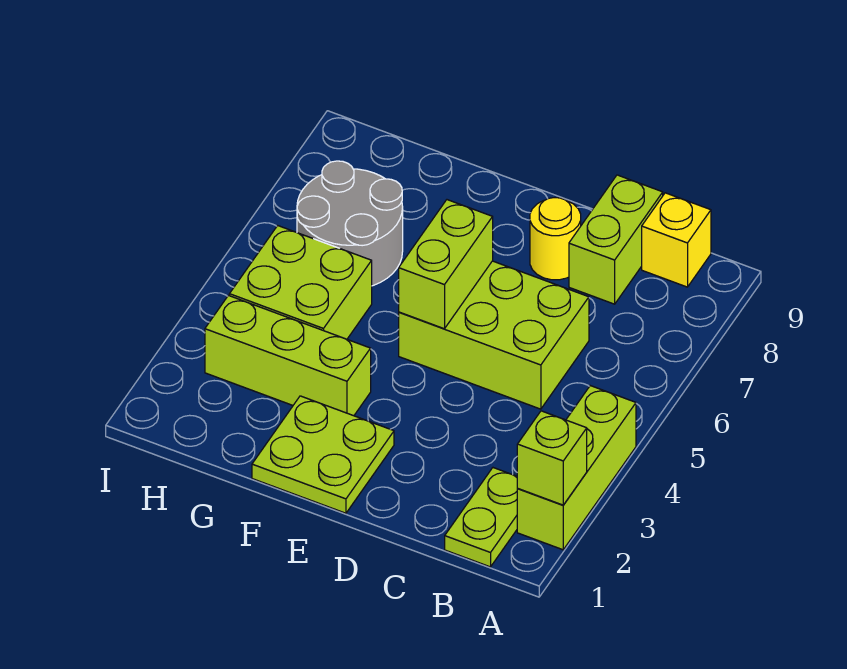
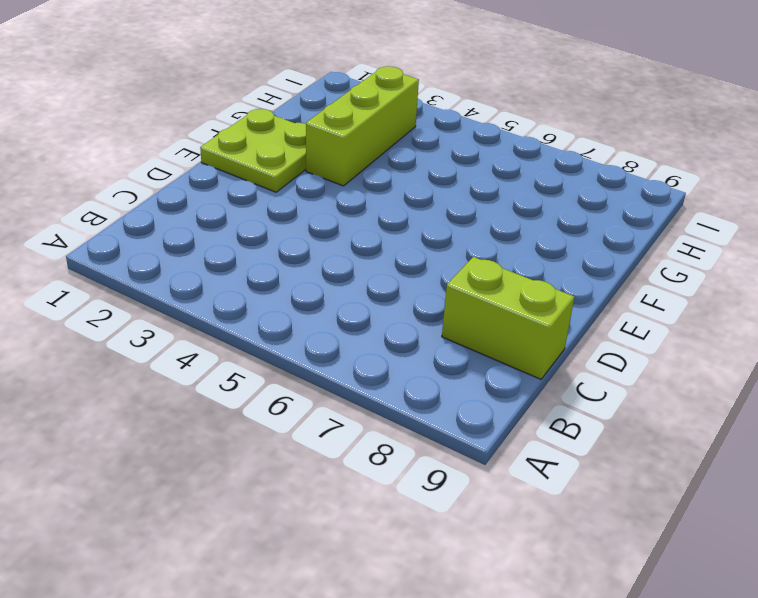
none -> lime brick A2:A4 level 1
none -> lime plate B1:B2 level 1
none -> yellow brick B9 level 1

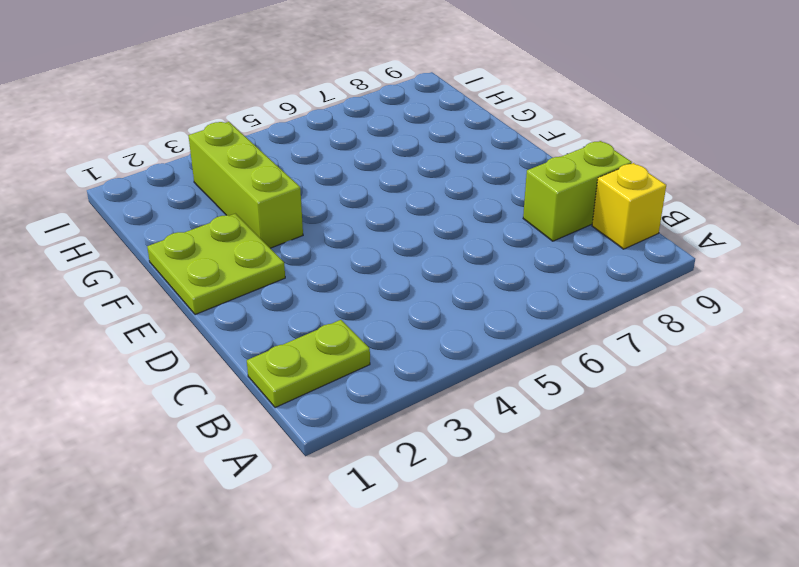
none -> lime brick A2:A4 level 1
none -> lime brick C5:E6 level 1
none -> yellow round brick D8 level 1

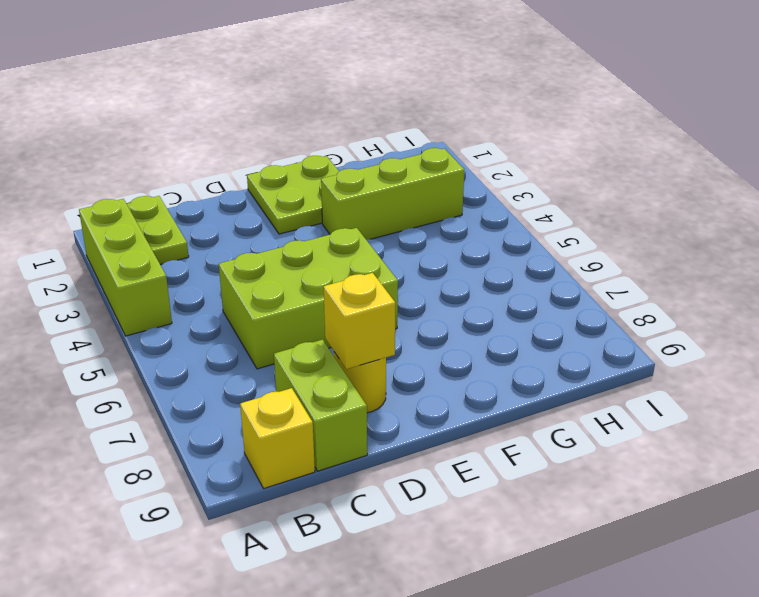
yellow brick D8 level 2 -> none
none -> lime brick G4:H5 level 1
none -> grey round brick G6:H7 level 1
none -> lime brick A2 level 2

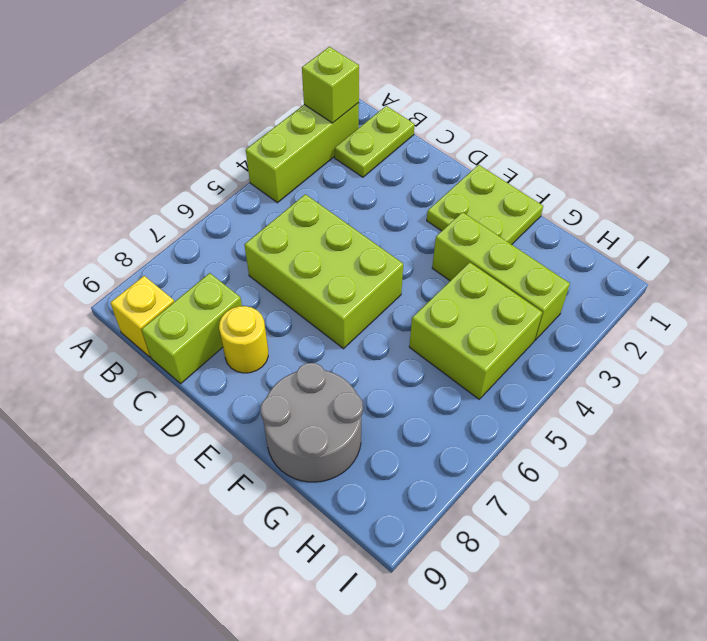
grey round brick F8:G9 level 1 -> grey round brick G6:H7 level 1
none -> lime brick E5:E6 level 2

